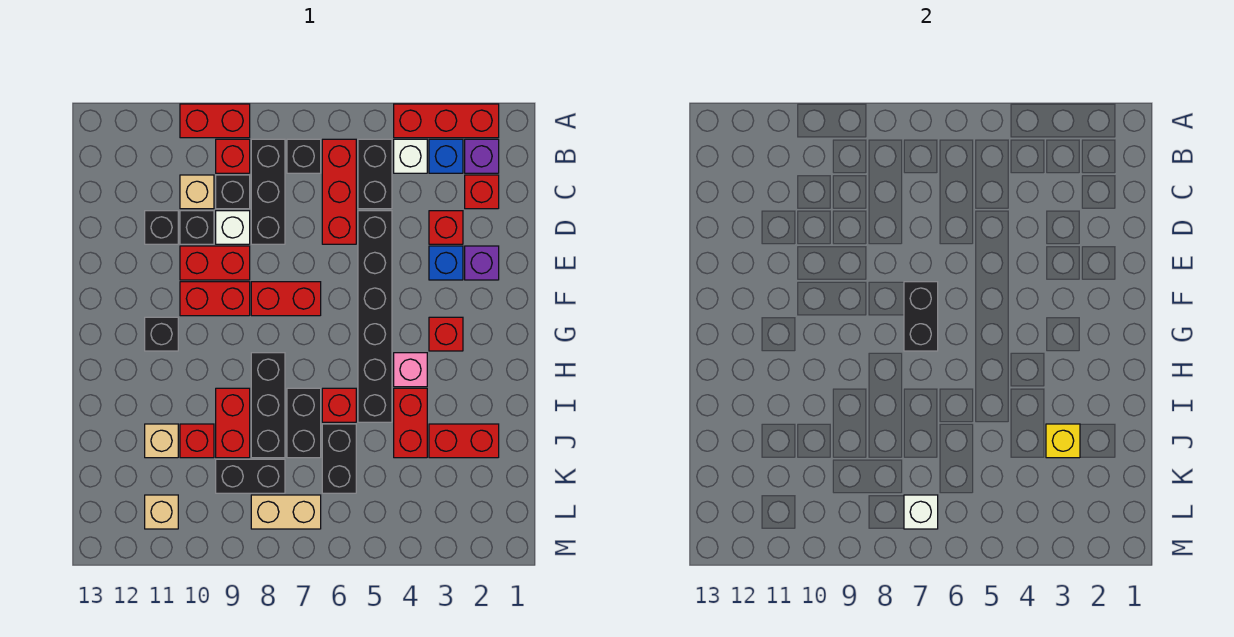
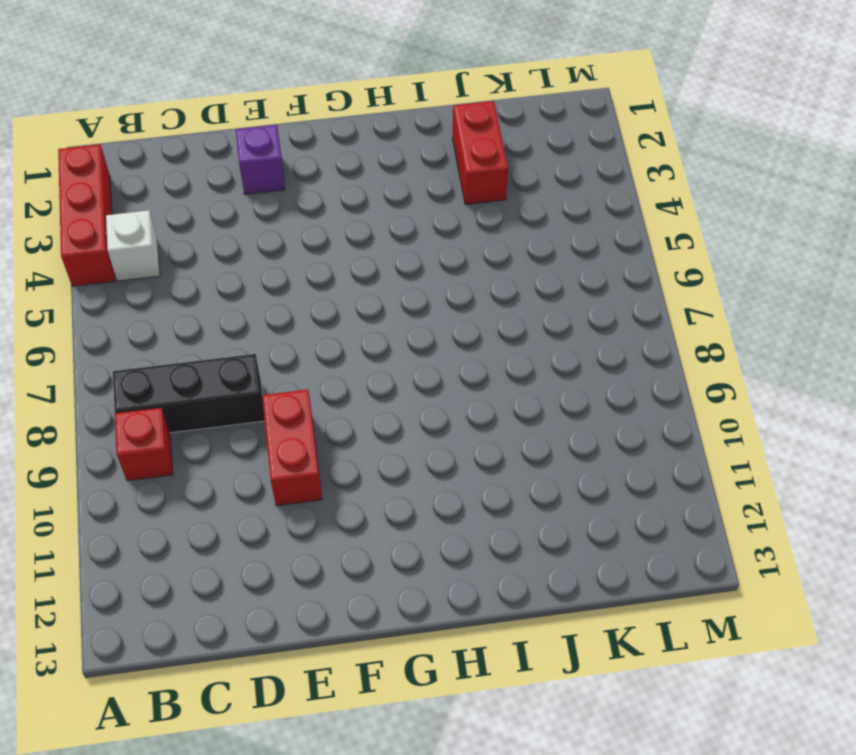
none -> red brick A9:A10 level 1
none -> purple brick B2 level 1
none -> blue brick B3 level 1
none -> black brick B5:C5 level 1

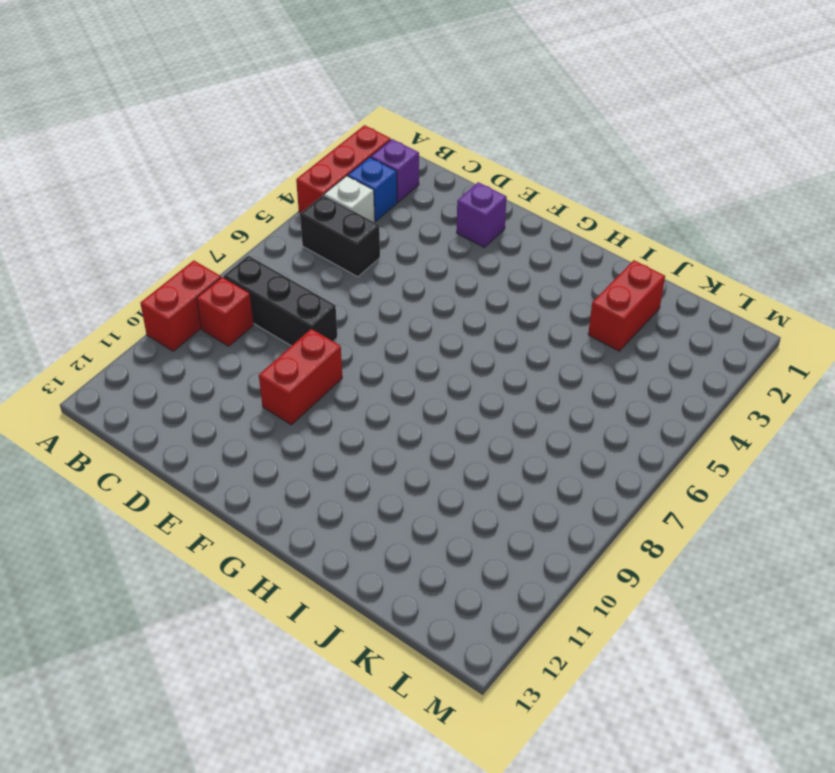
none -> red brick B6:D6 level 1
none -> black brick B7 level 1
none -> red brick C2 level 1
none -> black brick C9 level 1

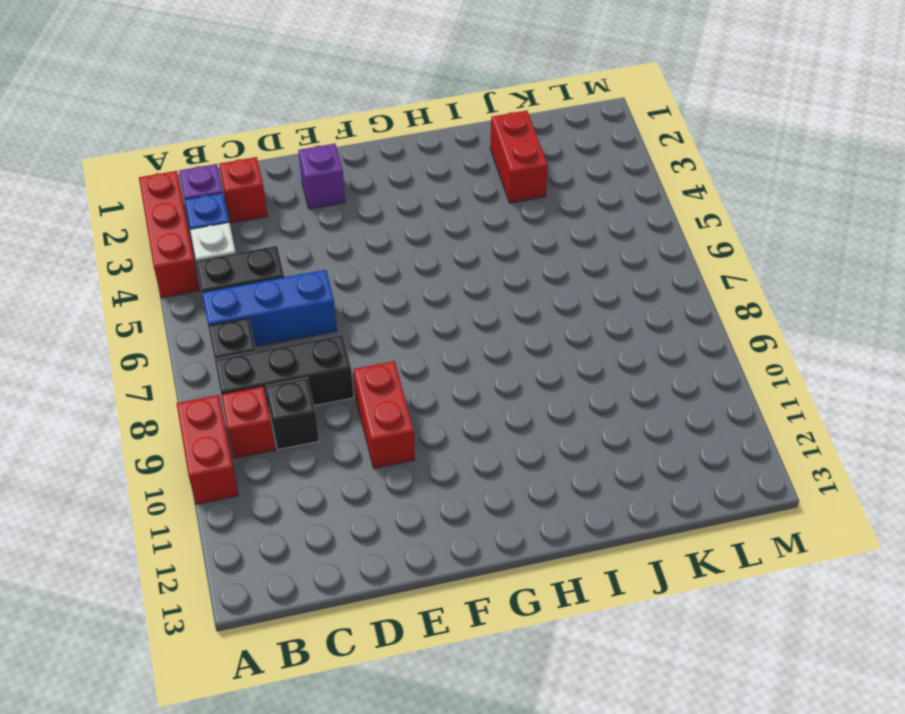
blue brick B6:D6 level 1 -> red brick B6:D6 level 1
none -> tan brick C10 level 1
none -> red brick D3 level 1
none -> black brick D5:I5 level 1
none -> white brick D9 level 1

